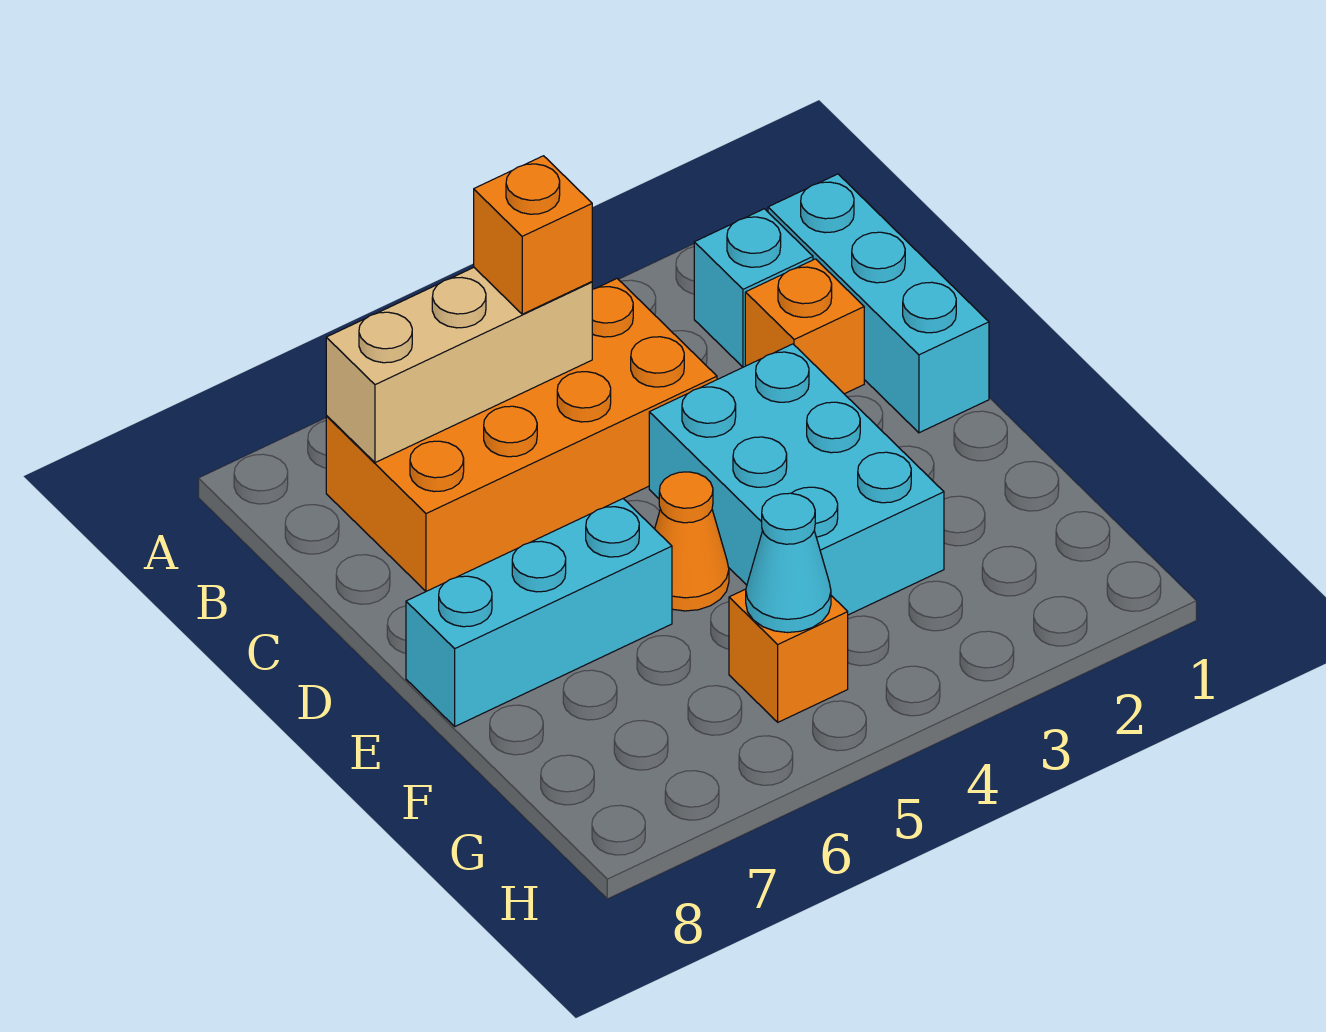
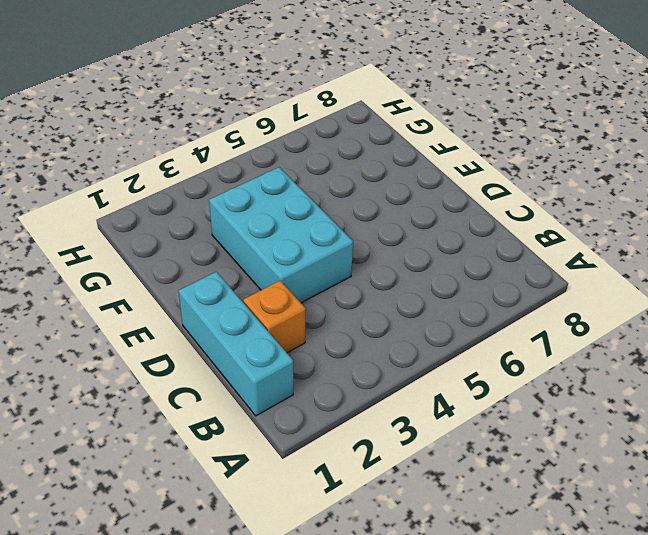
none -> cyan brick B2 level 1
none -> orange brick B4:C7 level 1

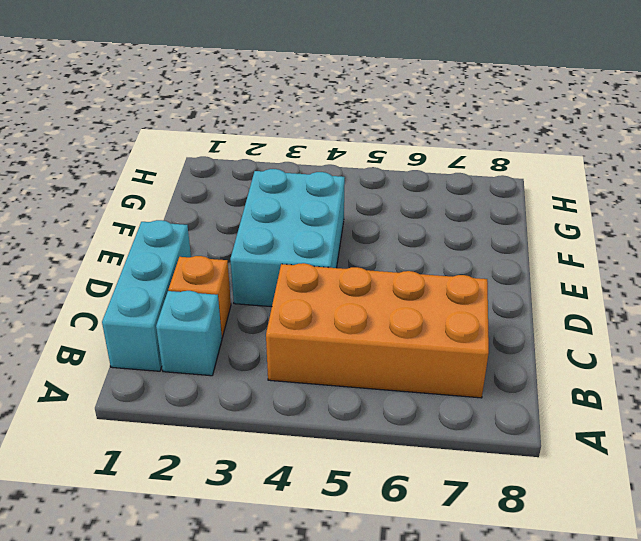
none -> orange cone E5 level 1
none -> cyan brick E6:E8 level 1

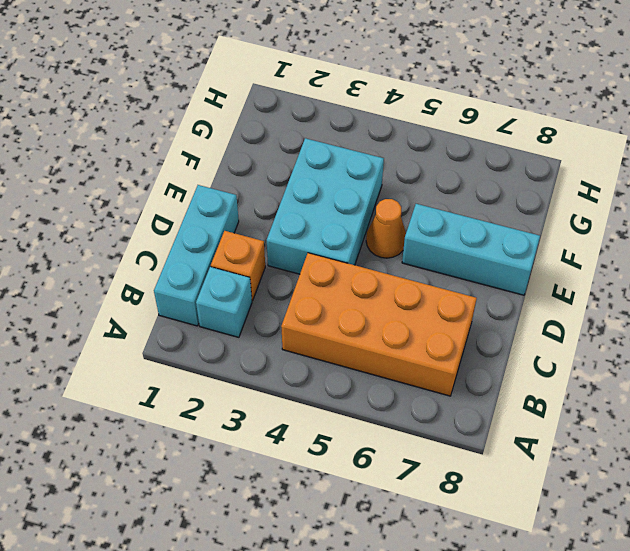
none -> orange brick G5 level 1
none -> tan brick B5:B7 level 2

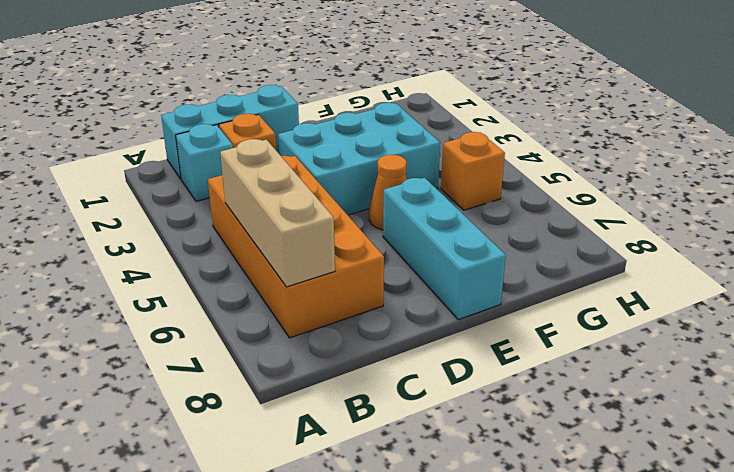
none -> cyan cone G5 level 2
none -> orange brick B5 level 3

